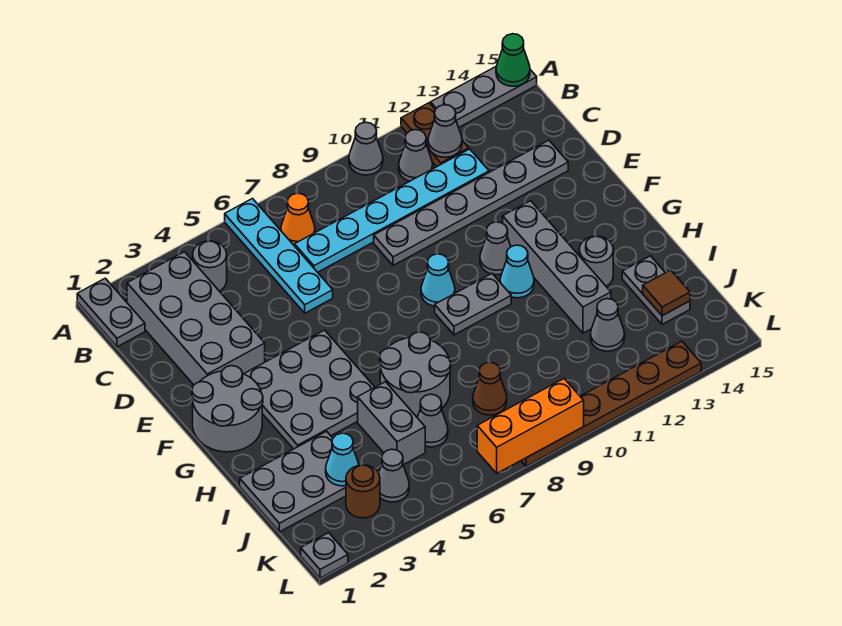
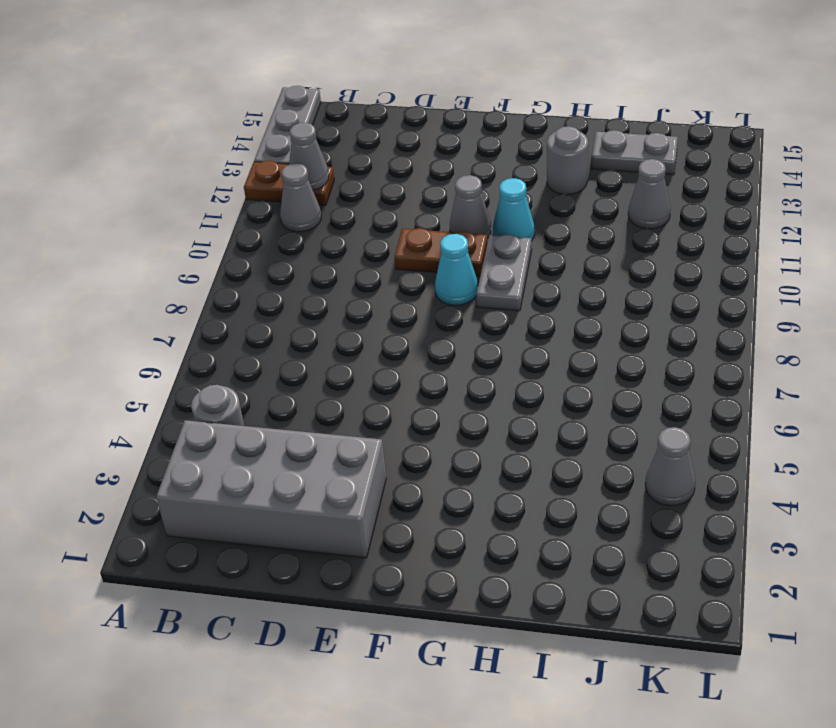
brown plate E10:F10 level 1 -> none
none -> grey plate A1:B1 level 1
none -> cyan plate A6:D6 level 1
none -> grey cone A10 level 1
none -> orange cone B7 level 1

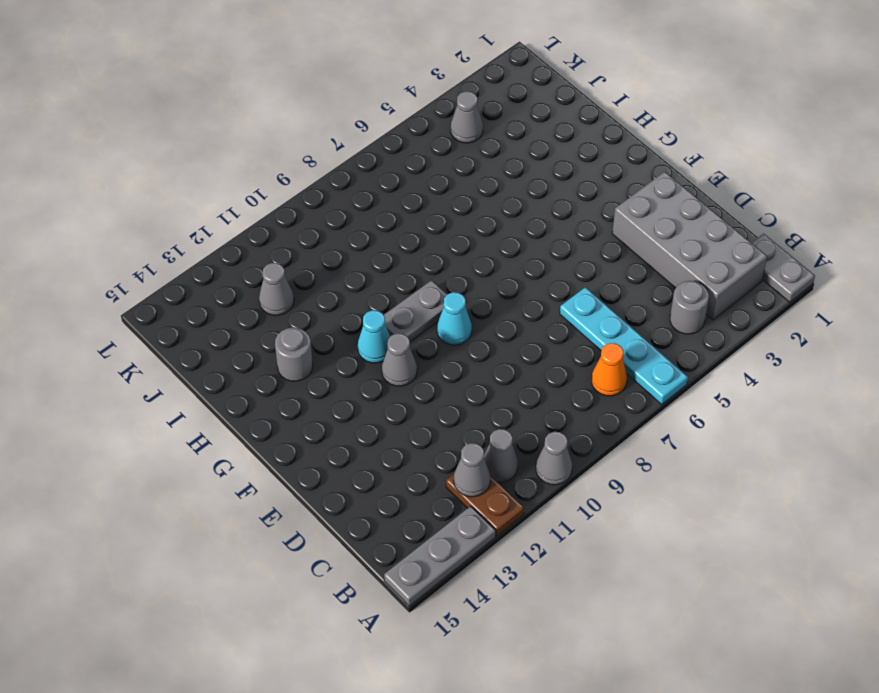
none -> cyan plate C7:C12 level 1
none -> grey plate D9:D14 level 1
none -> grey round brick F1:G2 level 1
none -> grey plate F3:H5 level 1

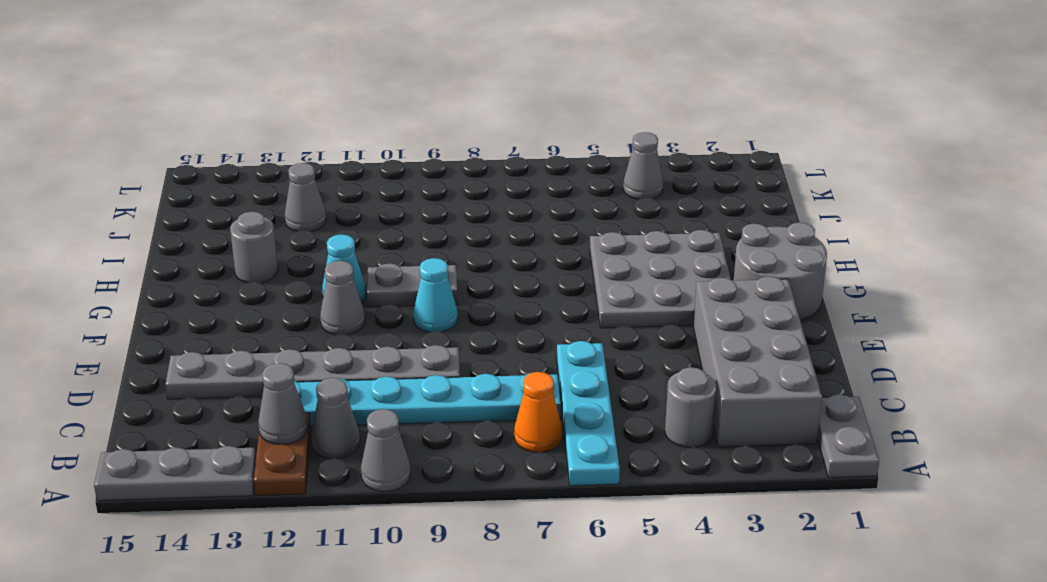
none -> grey brick F12:I12 level 1
none -> grey round brick H6:I7 level 1
none -> grey plate I1:J3 level 1
none -> grey brick I5:J5 level 1

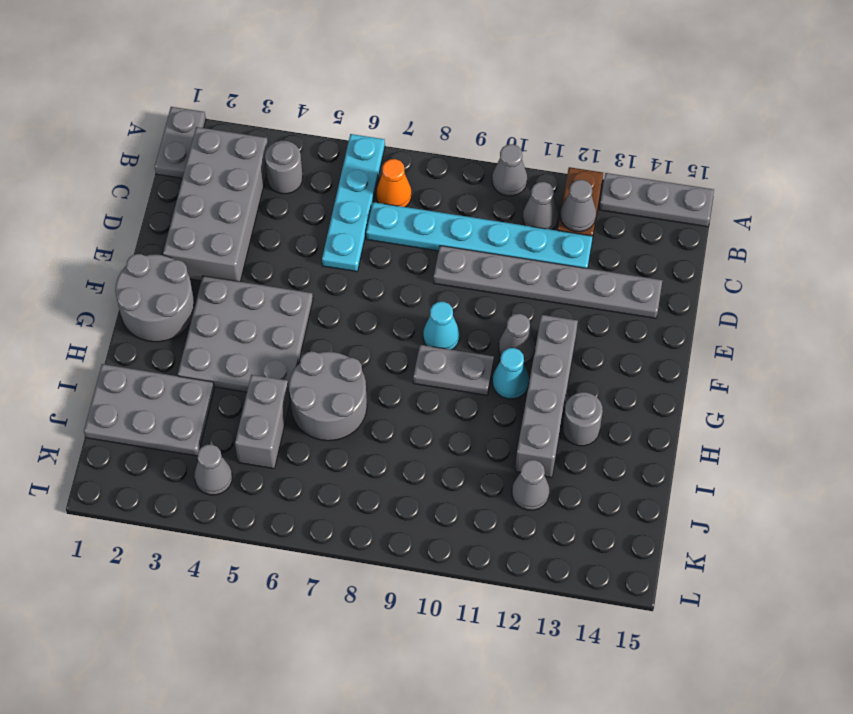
none -> grey plate I14:J14 level 1
none -> grey cone J6 level 1
none -> brown cone J8 level 1
none -> brown round brick K3 level 1

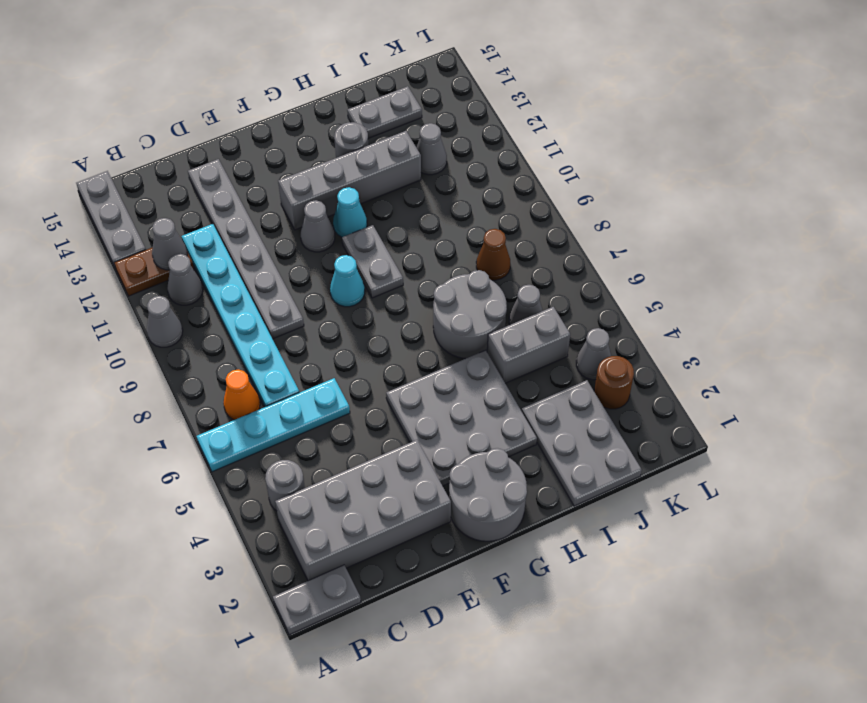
none -> grey plate L1 level 1
none -> brown plate L8:L13 level 1
none -> green cone A15 level 2
none -> cyan cone J3 level 2

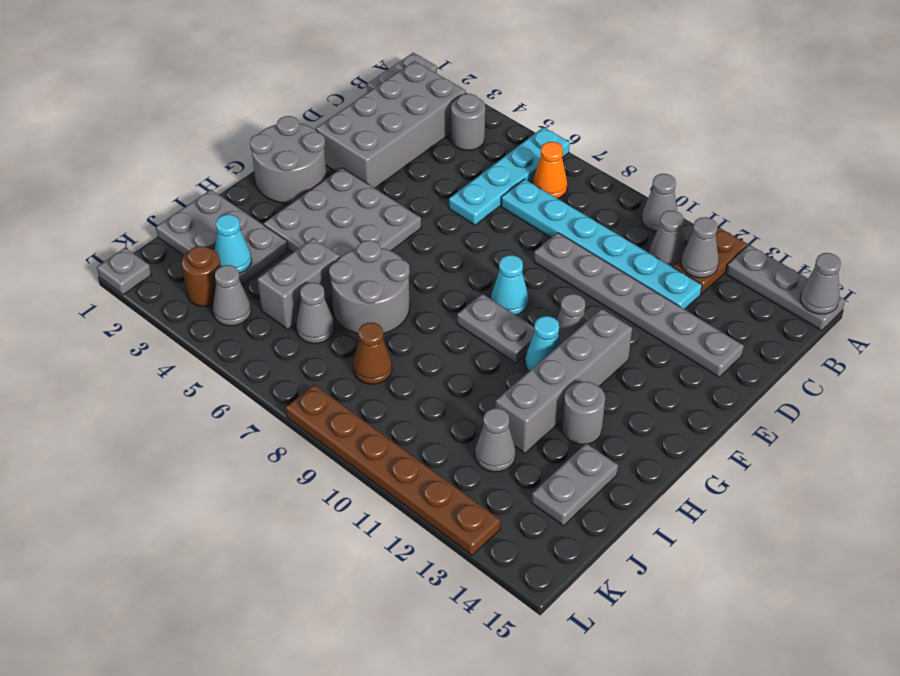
grey cone A15 level 2 -> green cone A15 level 2
none -> brown tile J14 level 2
none -> orange brick L7:L9 level 2

